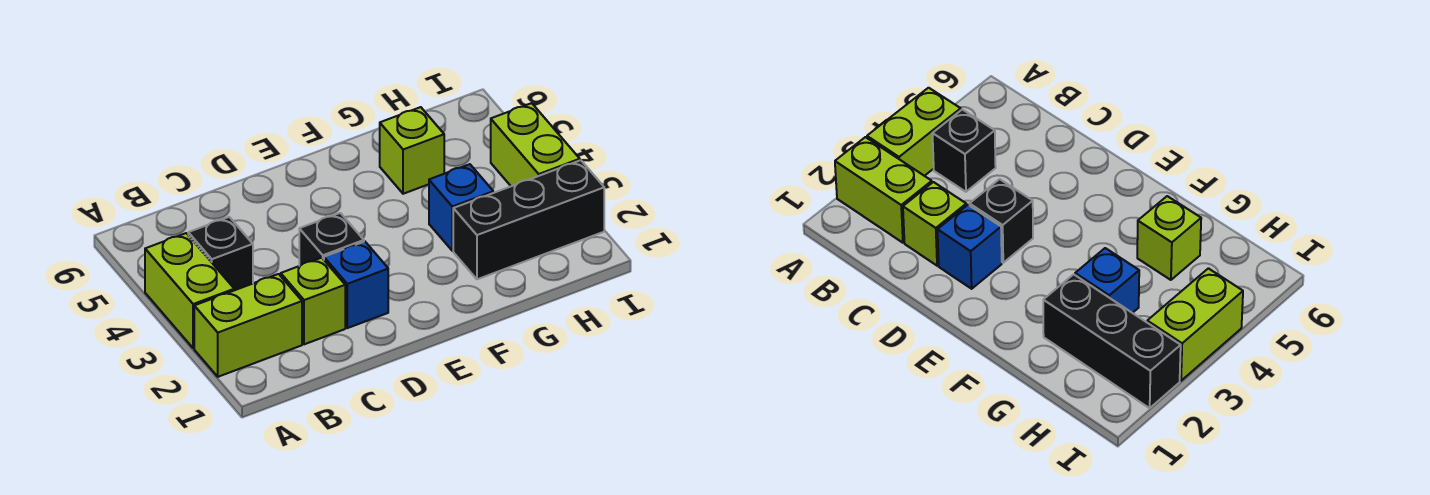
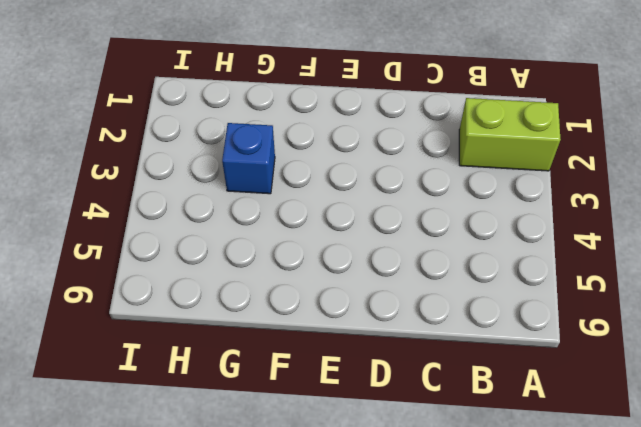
none -> lime brick A3:A4 level 1
none -> black brick B4 level 1

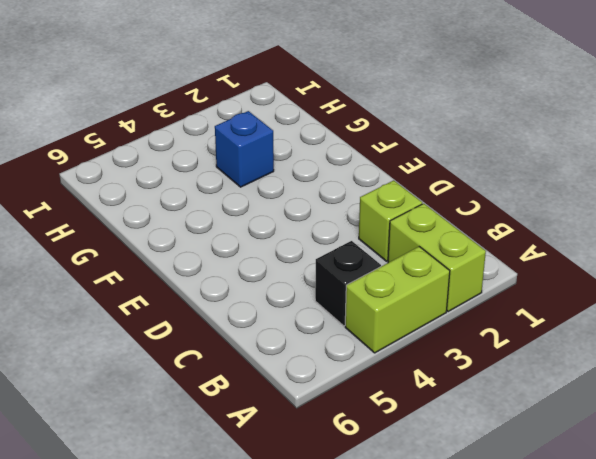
none -> blue brick D2 level 1
none -> black brick D3 level 1

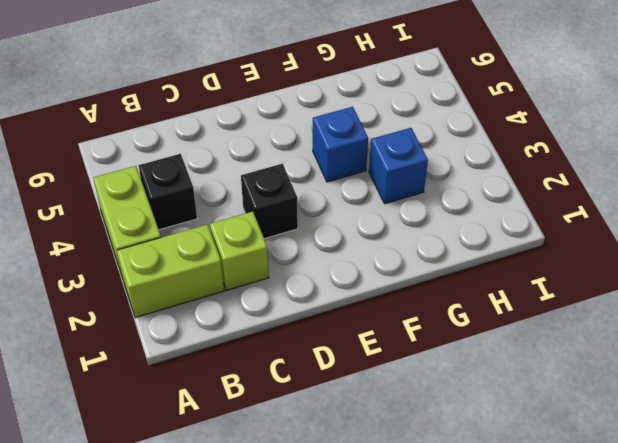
blue brick F4 level 1 -> blue brick D2 level 1
none -> black brick G2:I2 level 1
none -> lime brick G5 level 1

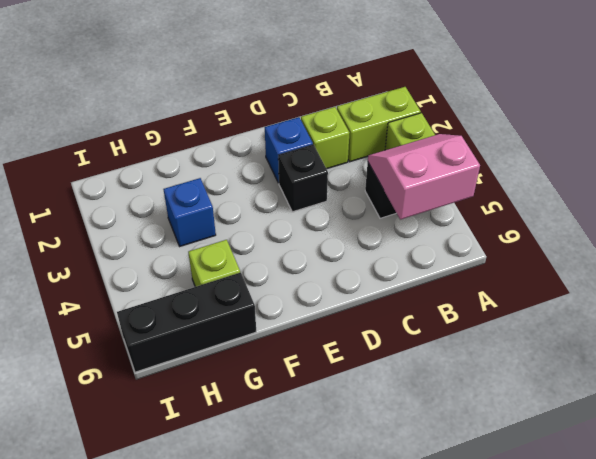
pink slope A4:B5 level 2 top 5 -> none
black brick G6:I6 level 1 -> black brick G2:I2 level 1
none -> lime brick I3:I4 level 1

